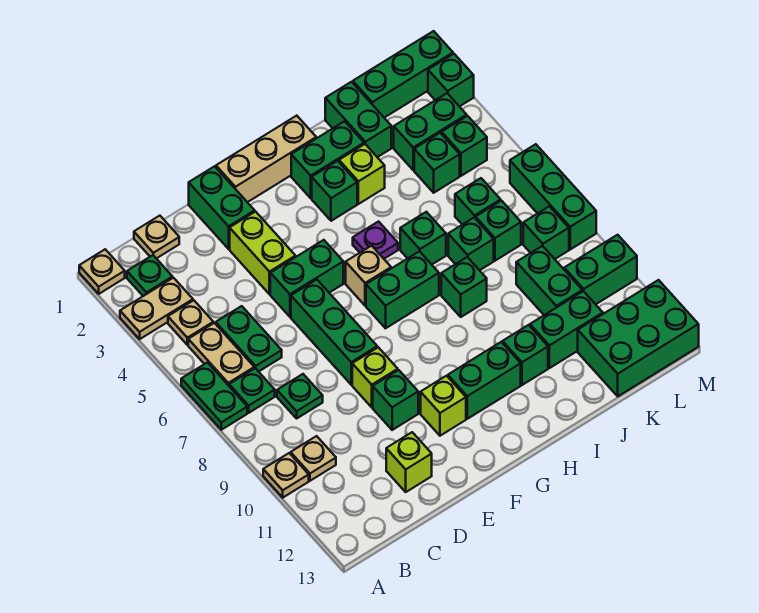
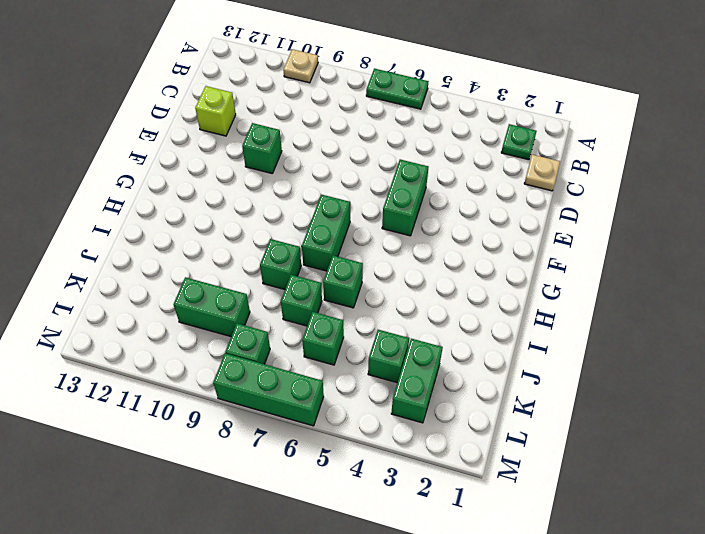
none -> tan plate A1 level 1
none -> tan plate A3:B3 level 1
none -> tan plate B4 level 1
none -> tan plate B5:B6 level 1

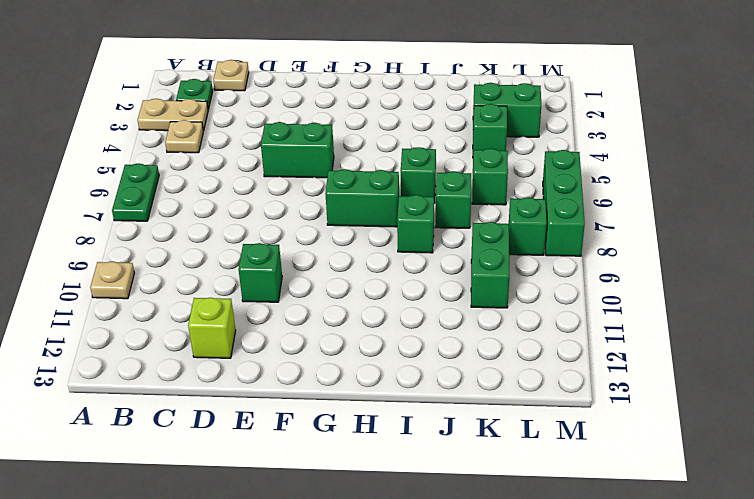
none -> tan plate A1 level 1
none -> tan plate B5:B6 level 1
none -> green plate B7 level 1
none -> tan plate B10 level 1

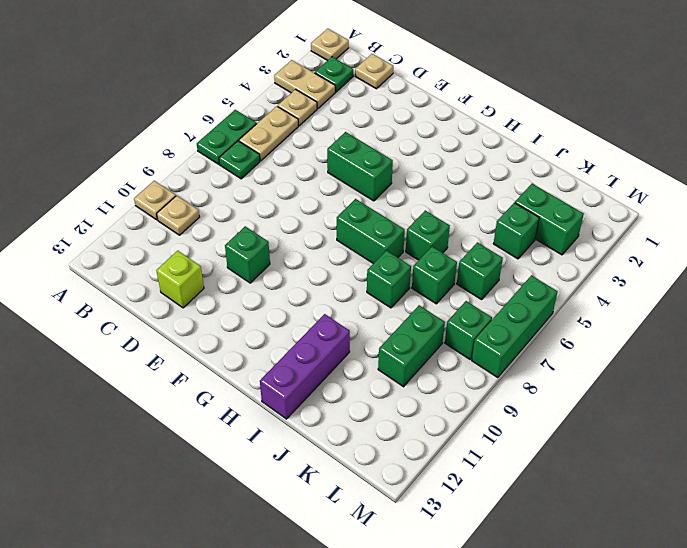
purple brick I11:I13 level 1 -> green brick I11 level 1
none -> green plate C5:C6 level 1
none -> green plate C8 level 1
none -> green brick E1:E2 level 1
none -> lime brick E3:E4 level 1

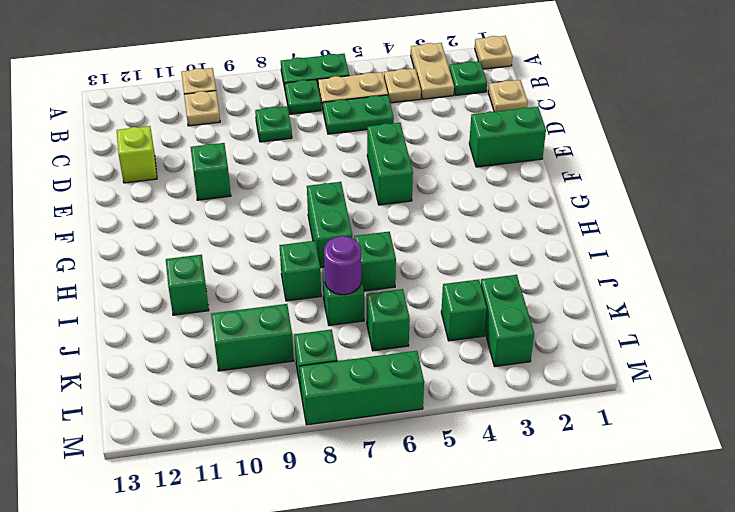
purple round brick J7 level 2 -> none
none -> lime brick E3:E4 level 1
none -> green brick E6:E8 level 1
none -> lime brick E9 level 1
none -> tan brick F1:H1 level 1

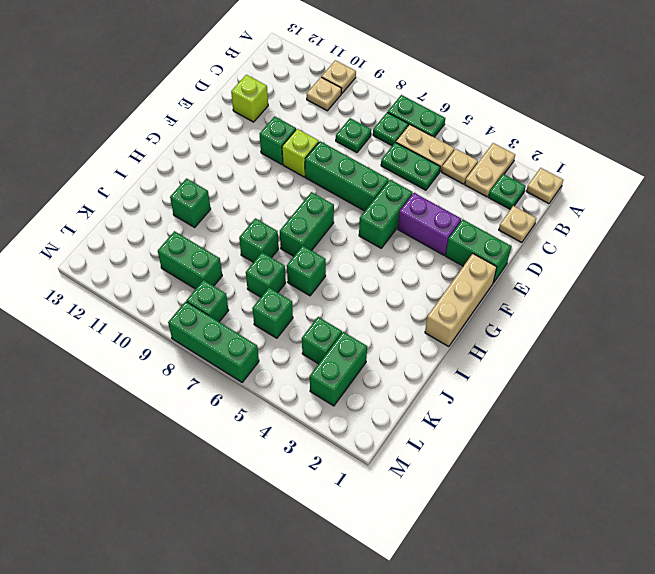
purple brick E3:E4 level 1 -> lime brick E3:E4 level 1
none -> lime brick F11 level 1
none -> tan brick G6 level 1
none -> green brick G11:H11 level 1
none -> green brick H2:I2 level 1

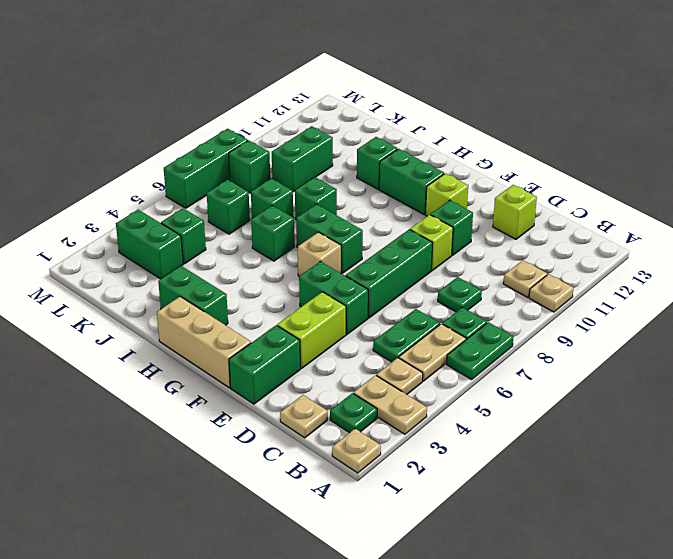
none -> green brick H3 level 1
none -> purple plate H5 level 1
none -> lime brick I3 level 1
none -> green brick J1:J2 level 1

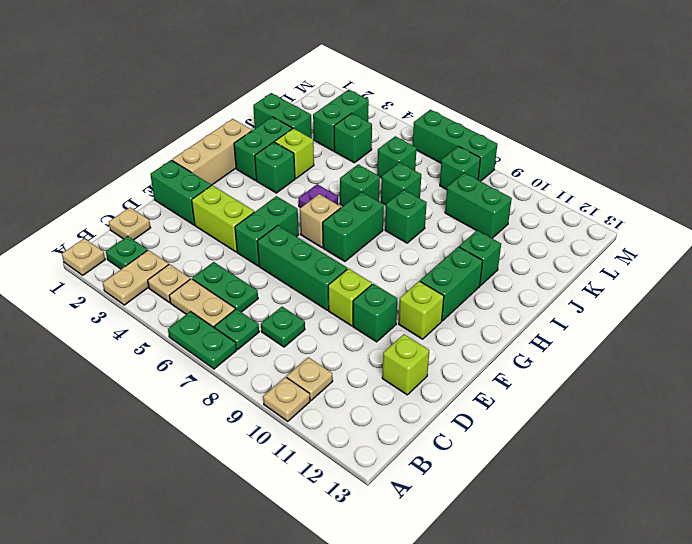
none -> green brick J11:K11 level 1
none -> green brick K1:M1 level 1
none -> green brick K7 level 1
none -> green brick K12:M13 level 1

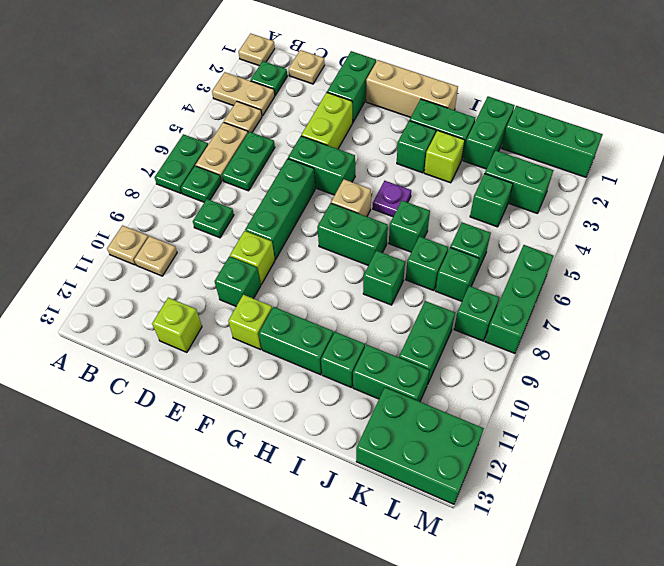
none -> green brick L4 level 1
none -> green brick L10:M10 level 1
none -> green brick M2 level 1

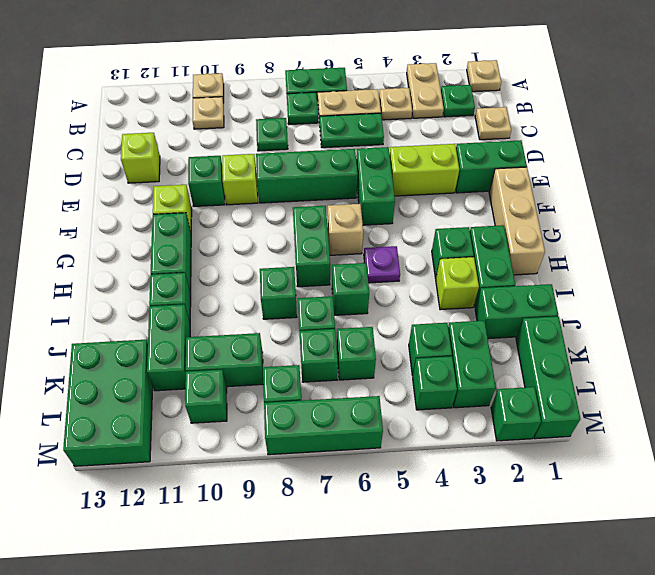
green brick L10 level 1 -> green brick L10:M10 level 1

